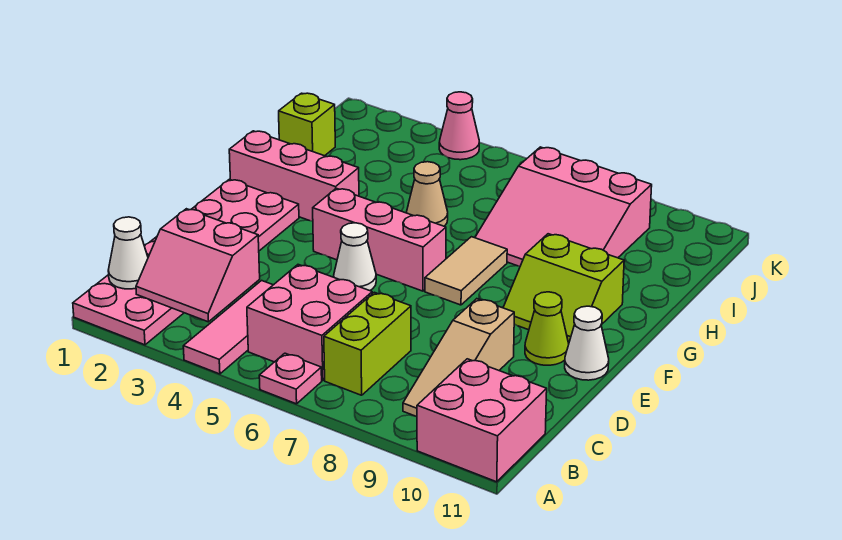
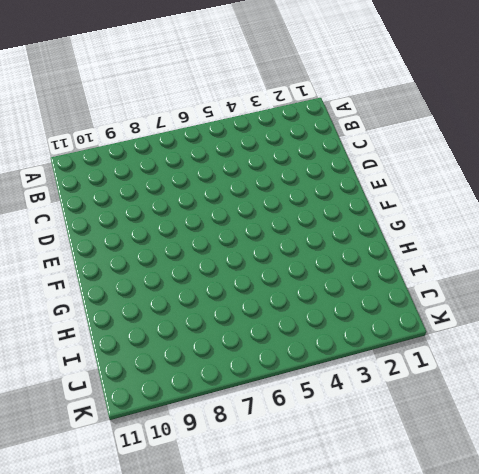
none -> pink plate A1:F2 level 1
none -> pink tile A4:C4 level 1
none -> pink plate A6 level 1

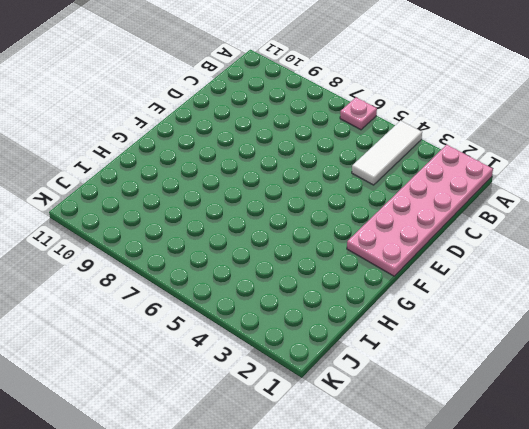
white tile A4:C4 level 1 -> pink tile A4:C4 level 1
none -> pink brick A10:B11 level 1
none -> pink brick B5:C6 level 1
none -> lime brick B7:C7 level 1

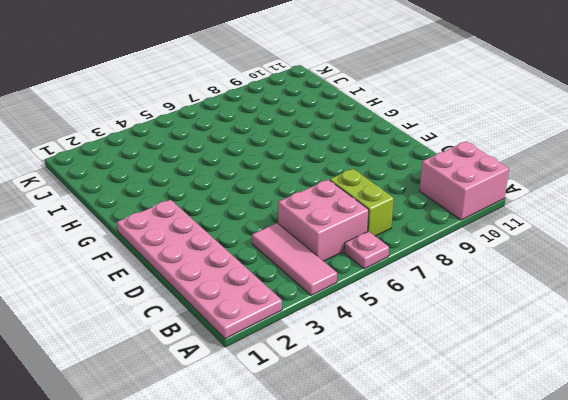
none -> tan slope B9:D9 level 1 top D
none -> white cone E5 level 1
none -> lime cone E10 level 1

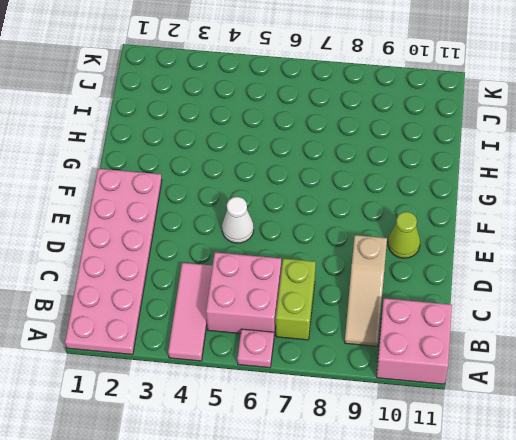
none -> white cone E11 level 1
none -> pink brick F4:F6 level 1
none -> tan tile F7:G7 level 1

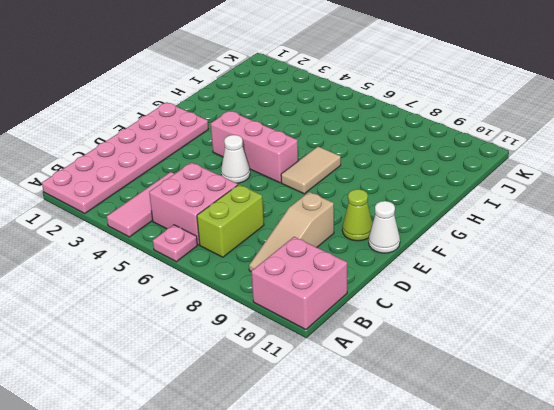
none -> lime slope F9:G10 level 1 top G
none -> pink brick G1:G3 level 1
none -> tan cone H5 level 1

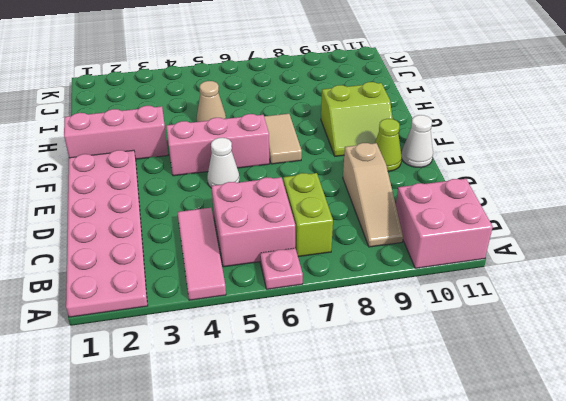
none -> pink slope H7:J9 level 1 top J
none -> lime brick I1 level 1
none -> pink cone K4 level 1

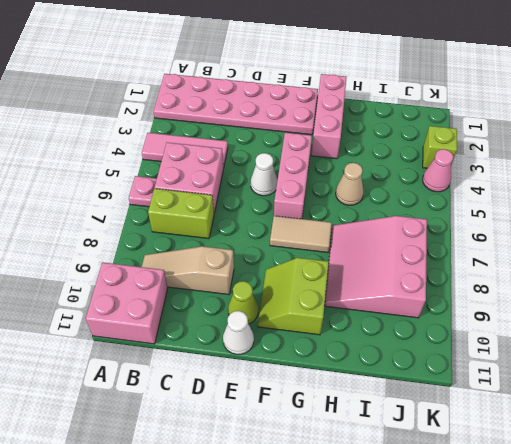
lime brick K3 level 1 -> lime brick I1 level 1
none -> white cone B1 level 2
none -> pink slope B2:C3 level 2 top C

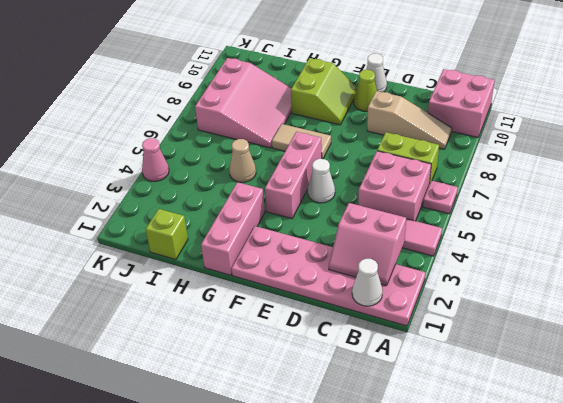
pink slope B2:C3 level 2 top 3 -> pink slope B2:C3 level 2 top C

